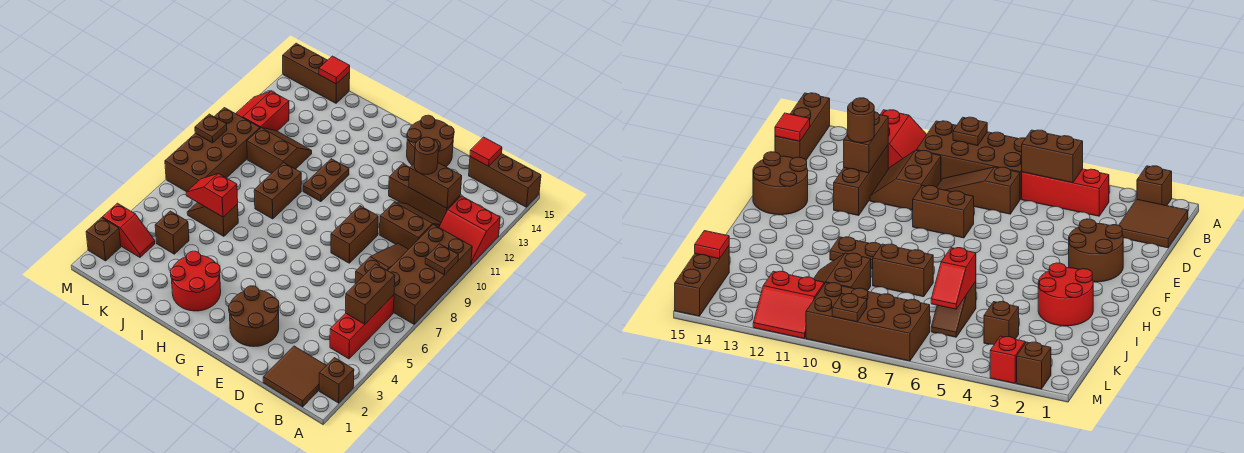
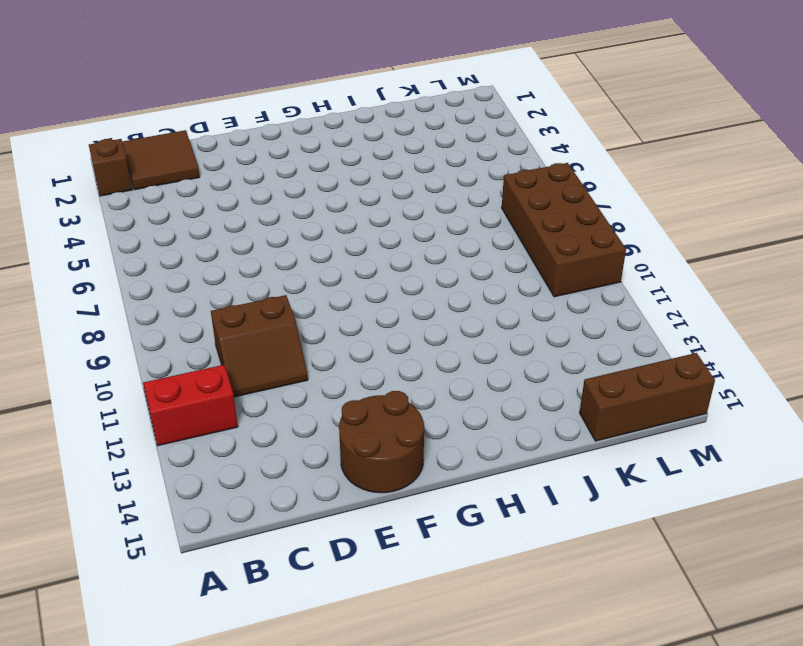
none -> brown brick A7:B10 level 1
none -> brown brick A15:C15 level 1
none -> red brick B4:B6 level 1
none -> brown slope C7:C9 level 1 top 7

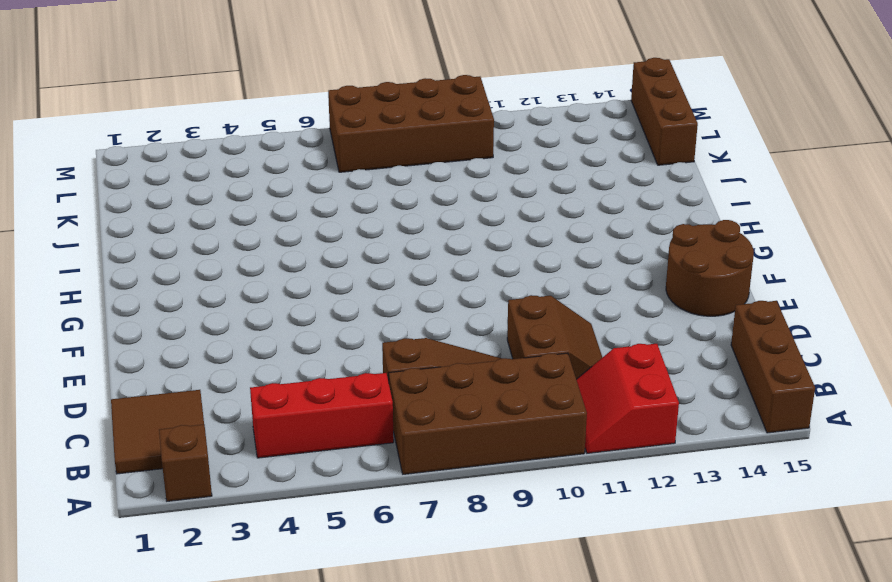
none -> brown brick C12:E12 level 1
none -> brown round brick E2:F3 level 1
none -> brown brick E8:E9 level 1
none -> red round brick H2:I3 level 1

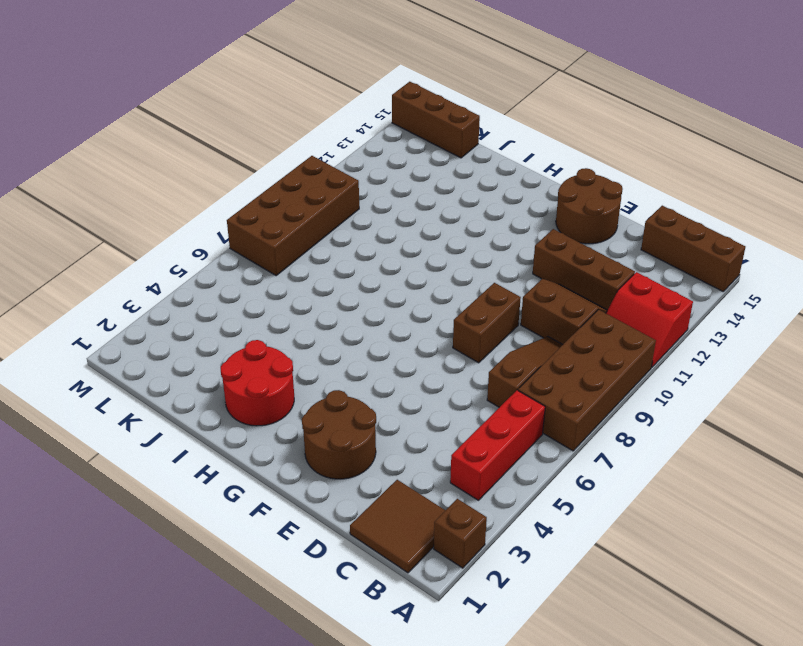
none -> brown plate H10:H11 level 1
none -> brown brick I8:I9 level 1
none -> brown slope J6:K6 level 1 top J
none -> brown slope J10:K11 level 1 top 10

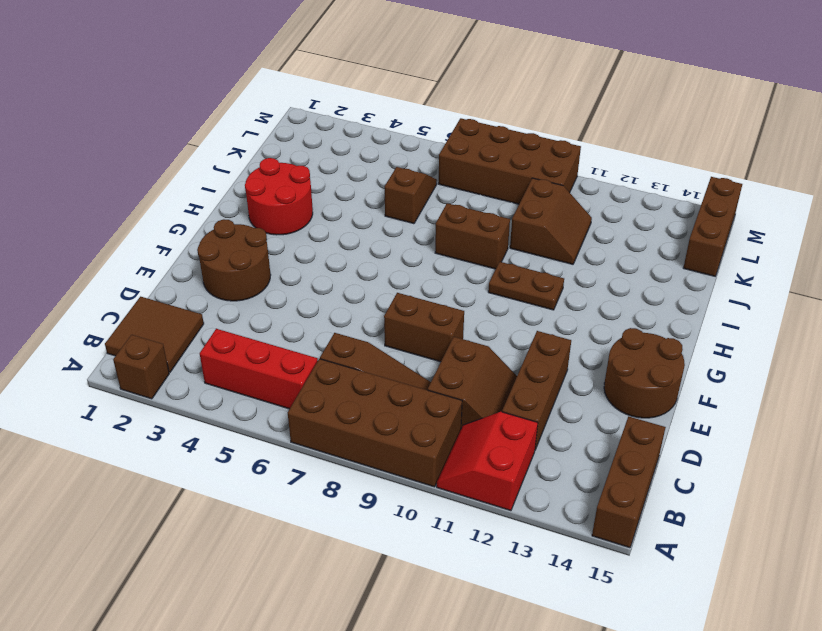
none -> brown brick K4 level 1
none -> red slope L3:M3 level 1 top M
none -> red slope L11:M12 level 1 top L
none -> brown brick M2 level 1

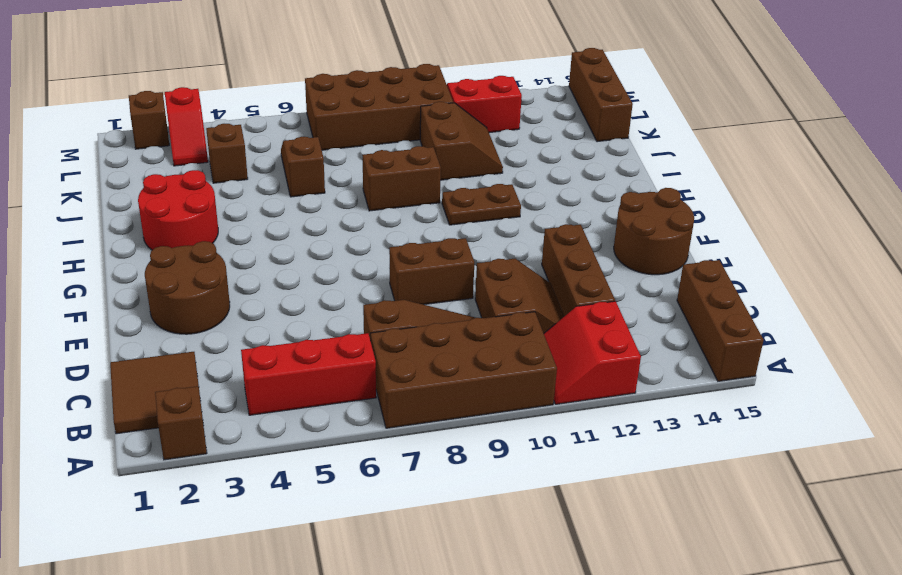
none -> brown plate A9 level 2
none -> brown brick B5:B6 level 2
none -> brown brick C12:D12 level 2
none -> red tile C15 level 2

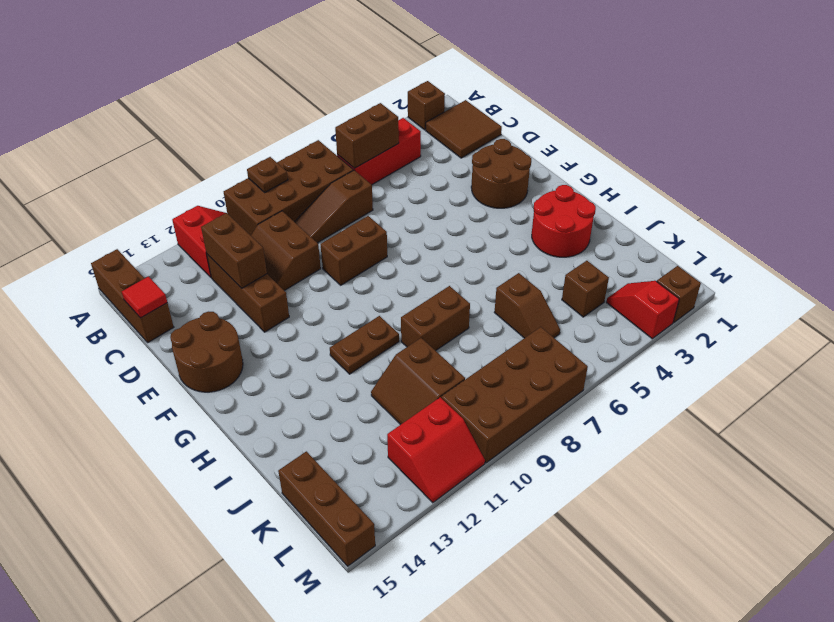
none -> red slope J6:K6 level 2 top J
none -> red tile K15 level 2
none -> brown plate M9 level 2
none -> brown round brick D12 level 3

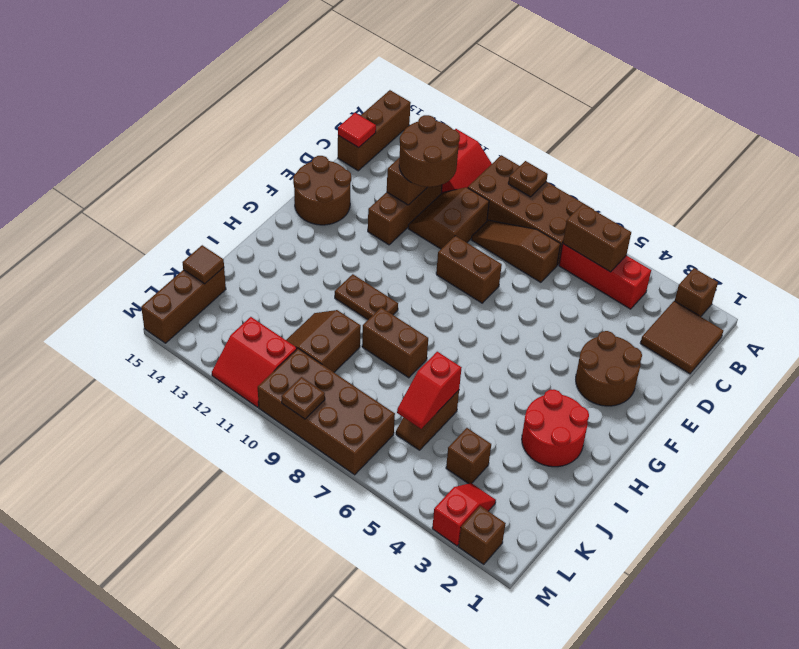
brown round brick C11:D12 level 3 -> brown round brick D12 level 3
brown tile K15 level 2 -> red tile K15 level 2

